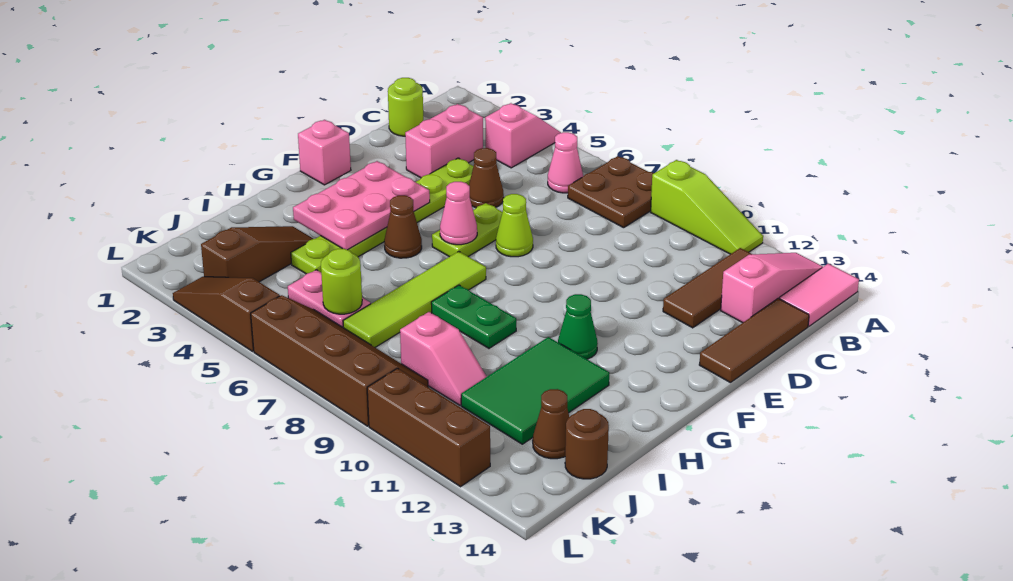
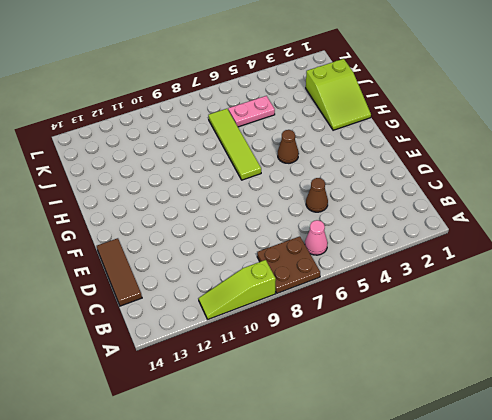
lime slope H1:J2 level 1 top J -> none
none -> pink slope A4:B4 level 1 top B
none -> pink slope A13:C13 level 1 top C
none -> pink tile A14:B14 level 1
none -> brown tile B12:D12 level 1

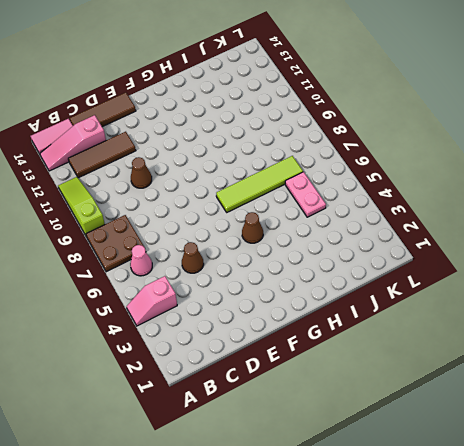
brown cone D10 level 1 -> brown cone J13 level 1
none -> lime round brick C1 level 1
none -> pink brick C3:D3 level 1
none -> lime plate D4:I4 level 1
none -> lime plate E6:F6 level 1

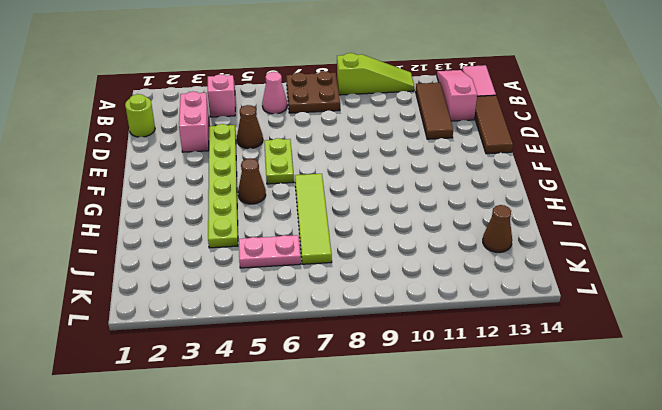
none -> lime cone E7 level 1
none -> pink brick F1 level 1
none -> green cone G11 level 1
none -> green plate H8:H9 level 1

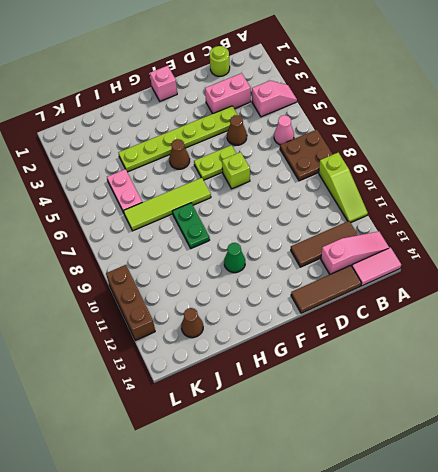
lime brick E7 level 1 -> lime cone E7 level 1
none -> green tile H11:J12 level 1
none -> brown slope I3:K3 level 1 top K
none -> pink slope J9:J10 level 1 top 9
none -> brown round brick J14 level 1

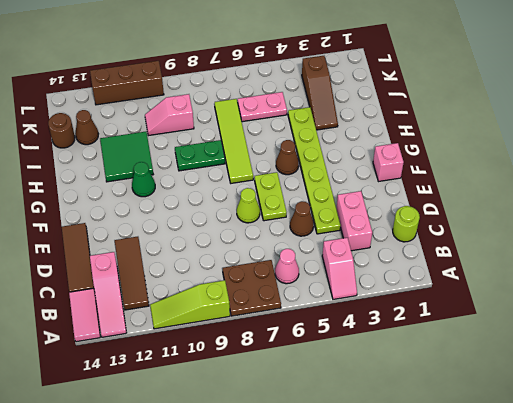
green tile H11:I12 level 1 -> green tile H11:J12 level 1
none -> brown slope K6:L9 level 1 top L
none -> brown slope L3:L5 level 1 top 5
none -> pink plate F3:H4 level 2
none -> pink cone F6 level 2

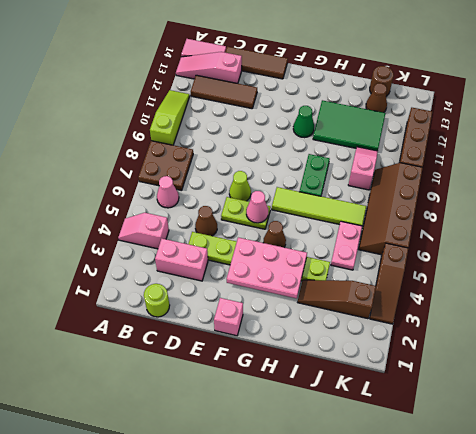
none -> lime round brick J6 level 2

